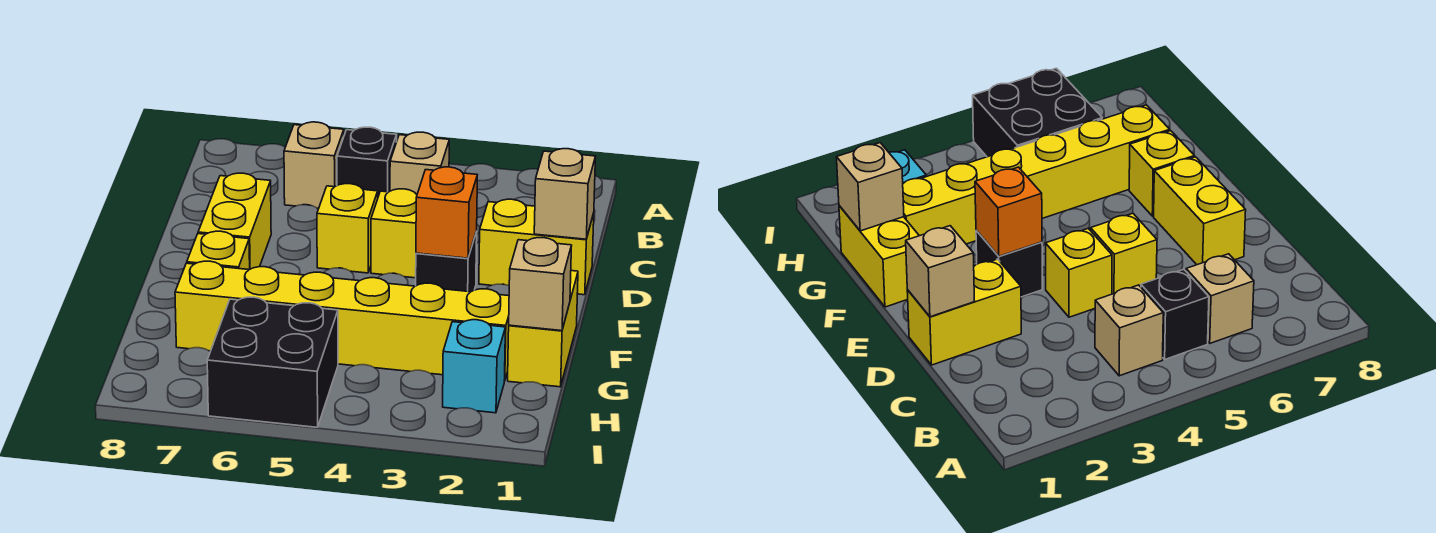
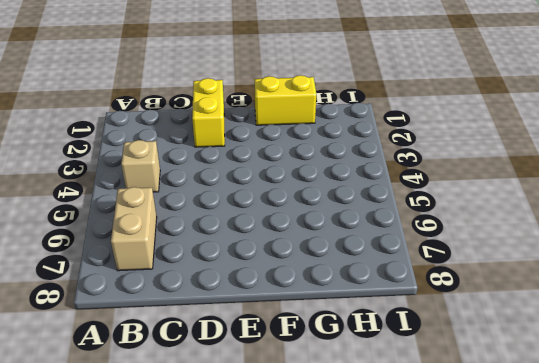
tan brick B6:B7 level 1 -> tan brick B6 level 1
none -> black brick B5 level 1
none -> yellow brick D4 level 1
none -> yellow brick D5 level 1

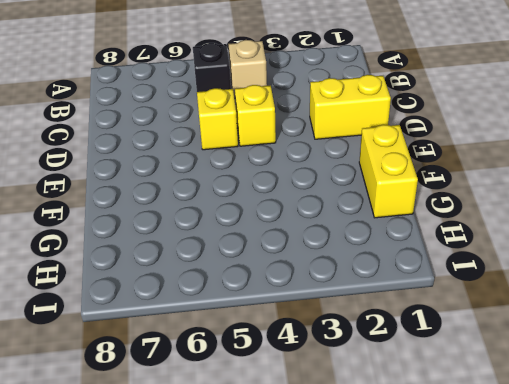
none -> tan brick B6 level 1
none -> yellow brick D7:E7 level 1
none -> black brick E3 level 1

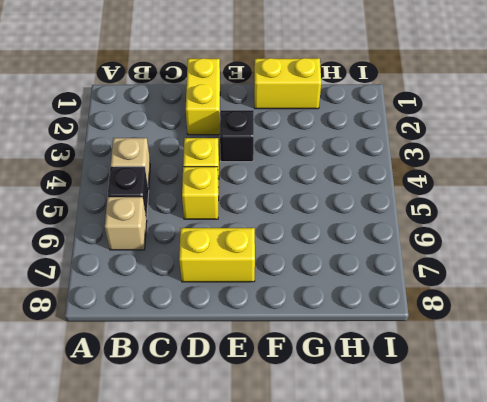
none -> yellow brick F7 level 1
none -> yellow brick G2:G7 level 1
none -> cyan brick H2 level 1

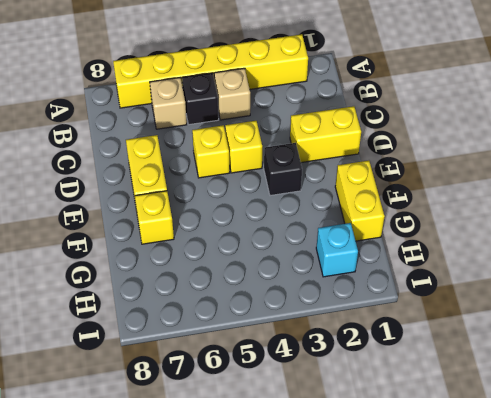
yellow brick A2:A7 level 1 -> yellow brick G2:G7 level 1
none -> black brick H5:I6 level 1
none -> tan brick D1 level 2
none -> orange brick E3 level 2

